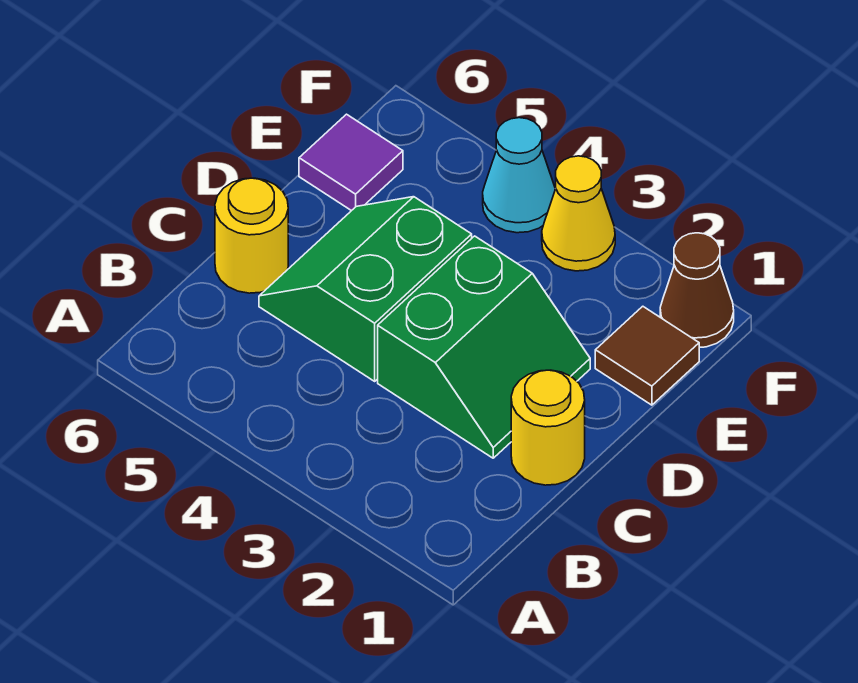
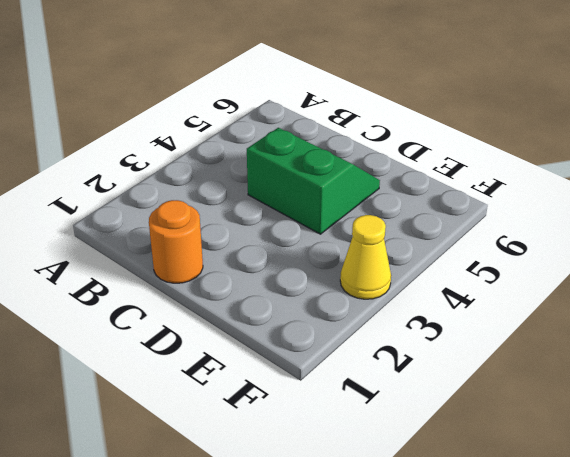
orange round brick C1 level 1 -> yellow round brick C1 level 1
none -> green slope C2:D3 level 1 top 3
none -> yellow round brick C6 level 1

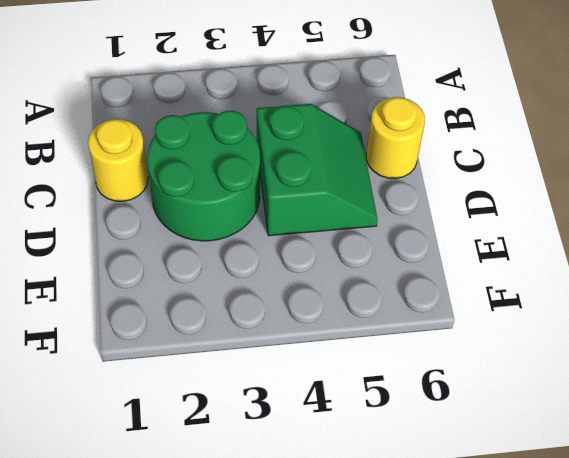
green round brick C2:D3 level 1 -> green slope C2:D3 level 1 top 3
none -> brown tile E1 level 1
none -> purple tile E6 level 1

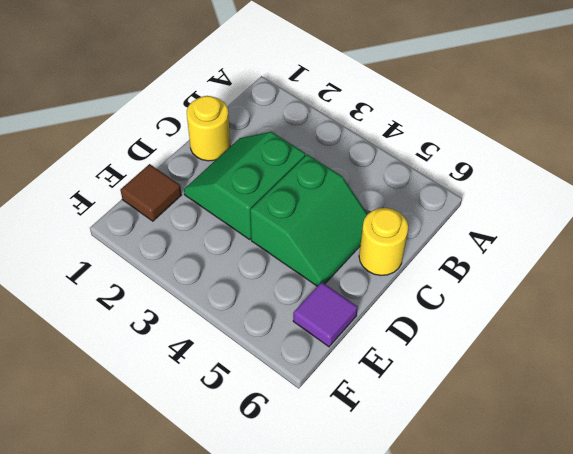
none -> brown cone F1 level 1
none -> yellow cone F3 level 1

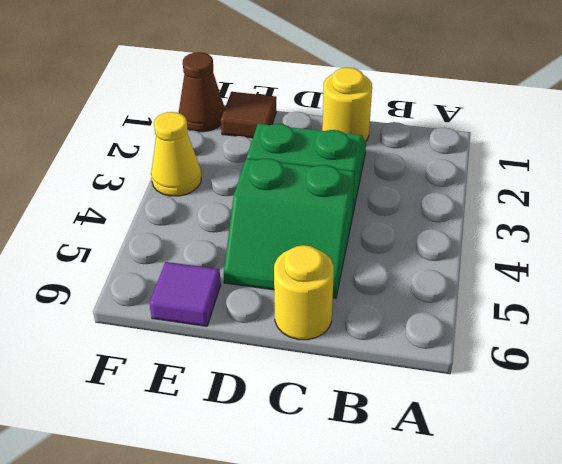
none -> cyan cone F4 level 1

